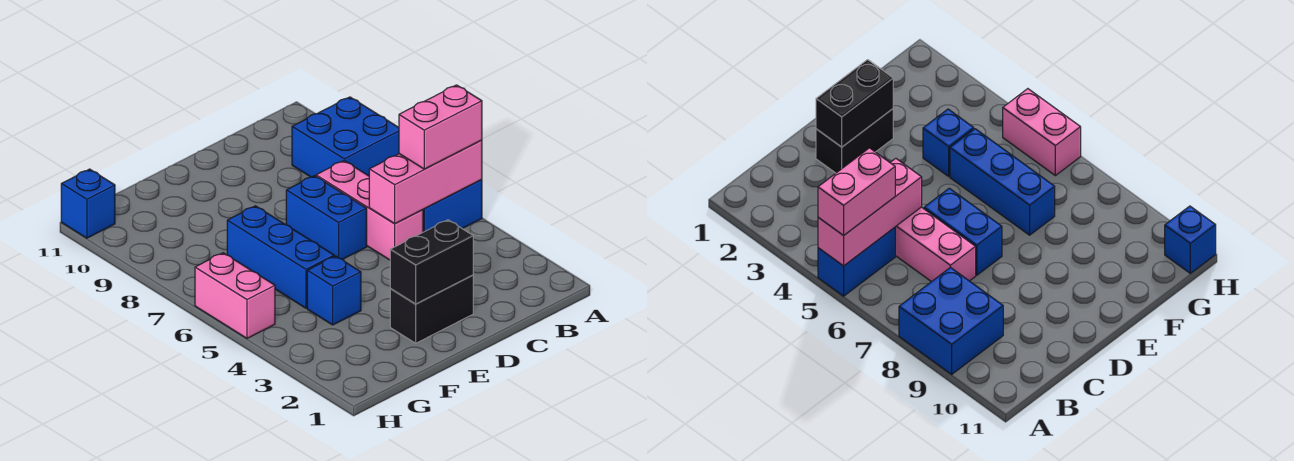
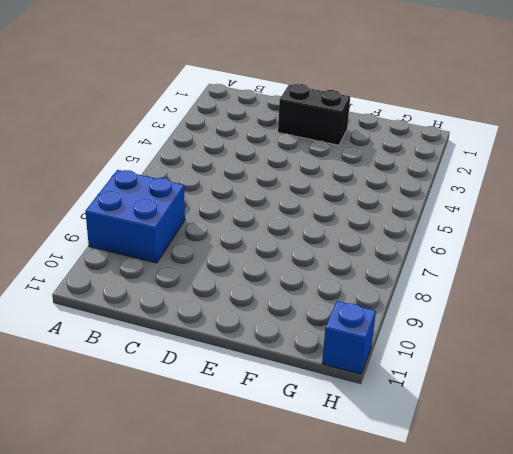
none -> blue brick A5:B5 level 1
none -> pink brick C5:C7 level 1
none -> blue brick D6:D7 level 1

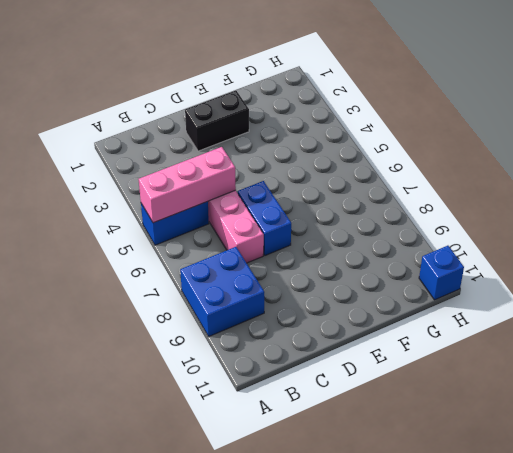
none -> blue brick F4 level 1
none -> blue brick F5:F7 level 1
none -> pink brick H5:H6 level 1

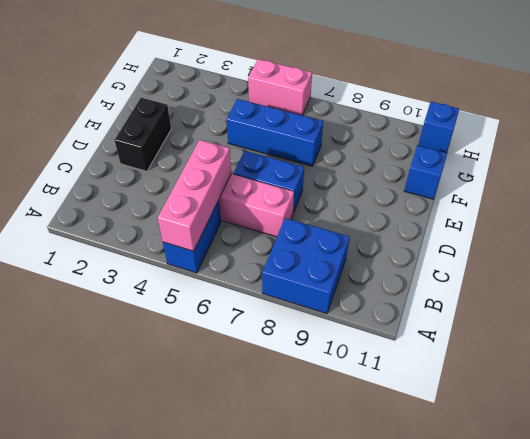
blue brick F11 level 1 -> blue brick F4 level 1
none -> black brick D2:E2 level 2
none -> pink brick A5:B5 level 3

